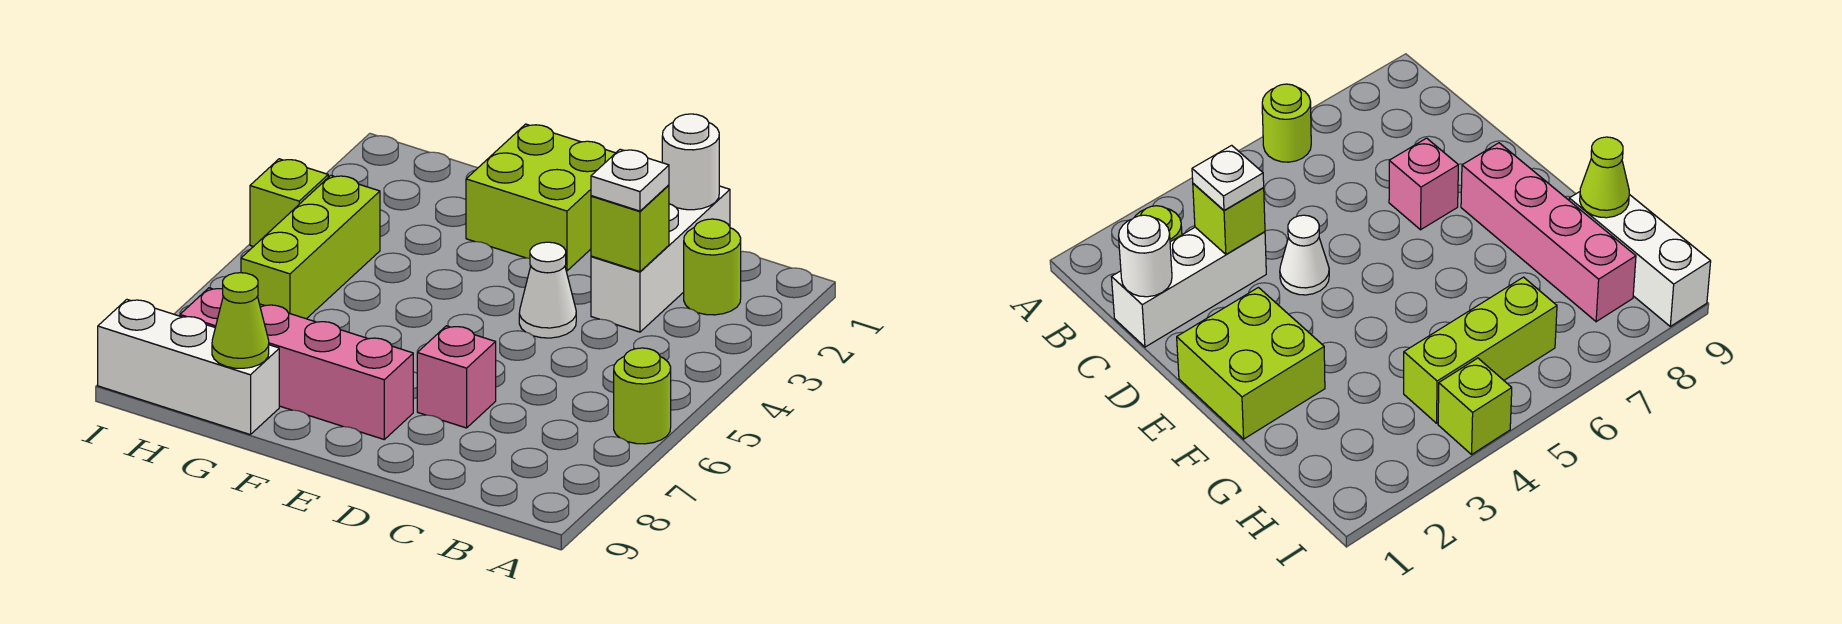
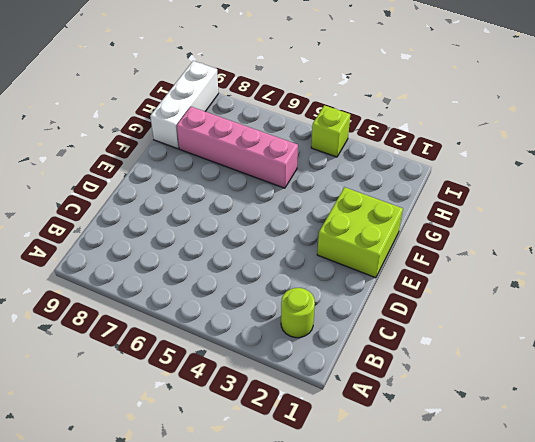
pink brick G5:G8 level 1 -> pink brick E8:H8 level 1
none -> lime round brick A6 level 1
none -> white brick C1:C3 level 1
none -> white cone D4 level 1

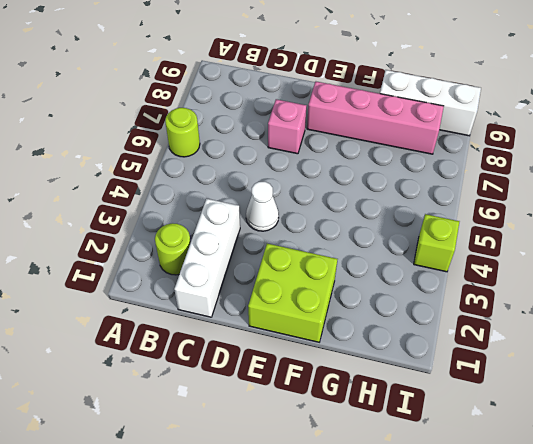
none -> lime brick H4:H6 level 1
none -> white round brick C1 level 2
none -> lime brick C3 level 2

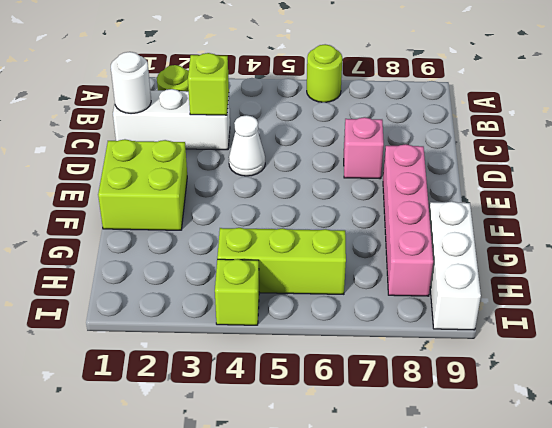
none -> lime cone G9 level 2
none -> white plate C3 level 3

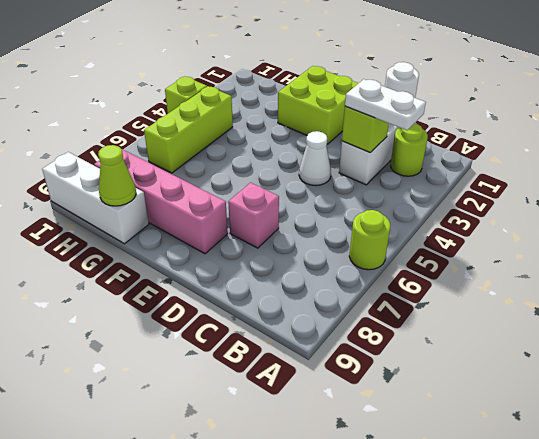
white plate B3:C3 level 3 -> white plate C3 level 3

